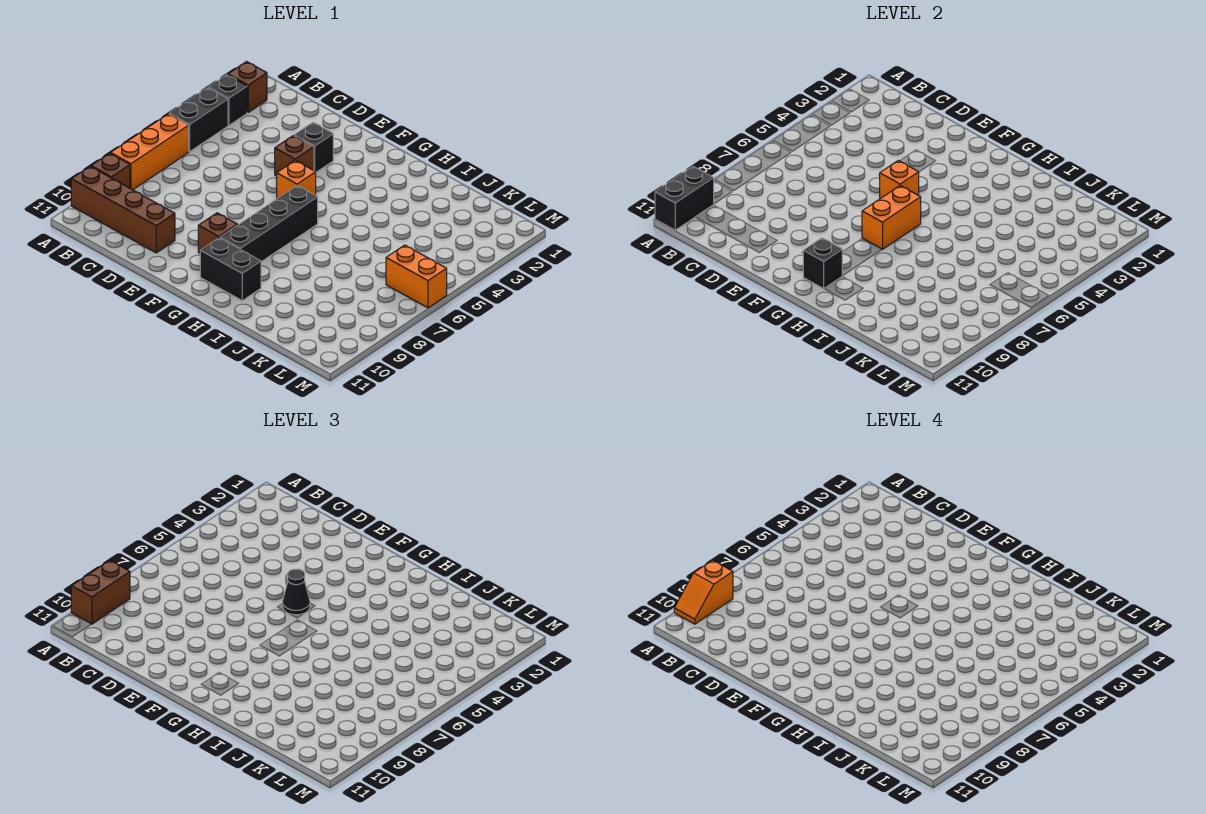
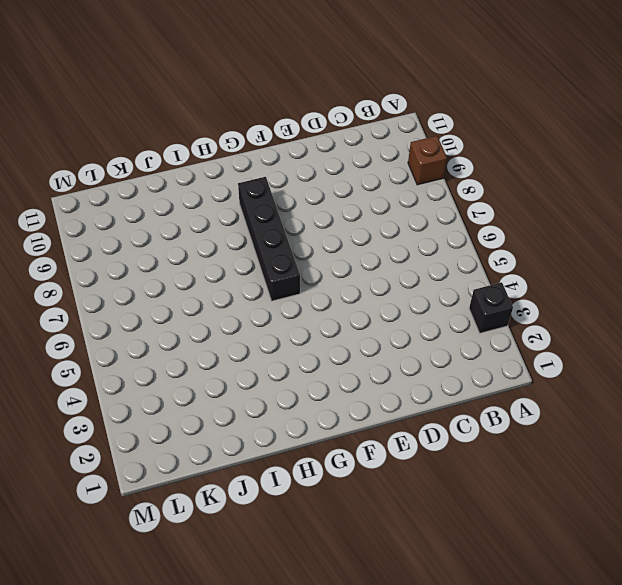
none -> brown brick A2 level 1
none -> black brick A4:A5 level 1
none -> orange brick A6:A8 level 1

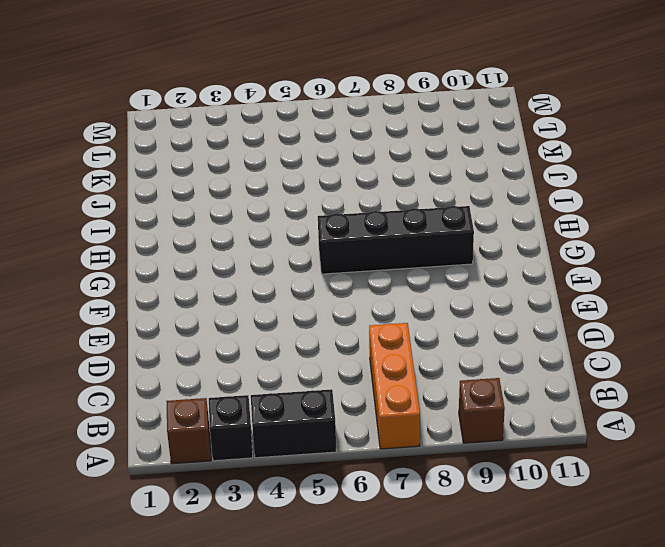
orange brick A7:C7 level 1 -> orange brick A6:A8 level 1
none -> brown brick A10:D10 level 1
none -> black brick E3 level 1
none -> brown brick E4 level 1

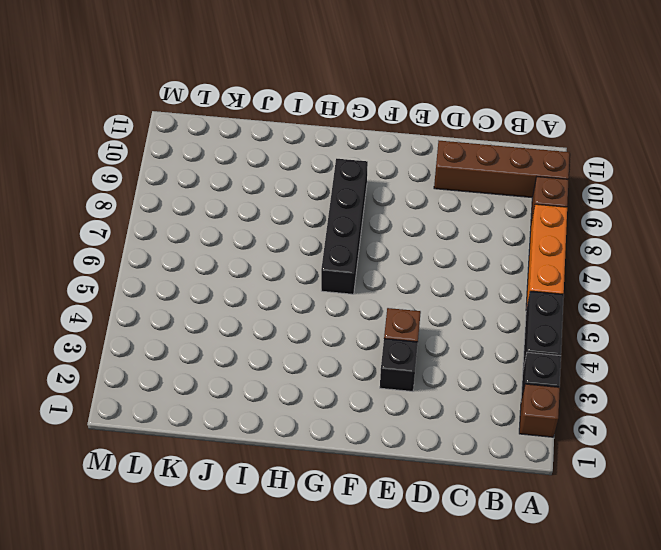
none -> orange brick F5 level 1
none -> brown brick F9 level 1
none -> black brick G10:H10 level 1

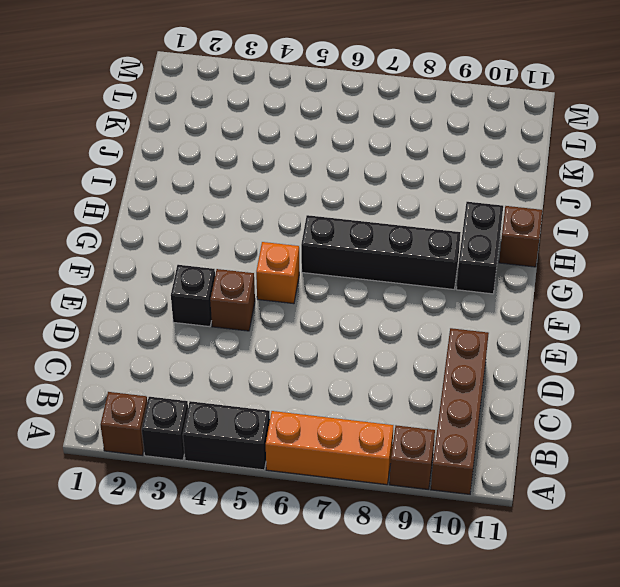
brown brick H11 level 1 -> brown brick F9 level 1
none -> orange brick L6:M6 level 1
none -> black brick A10:A11 level 2
none -> orange brick F5 level 2

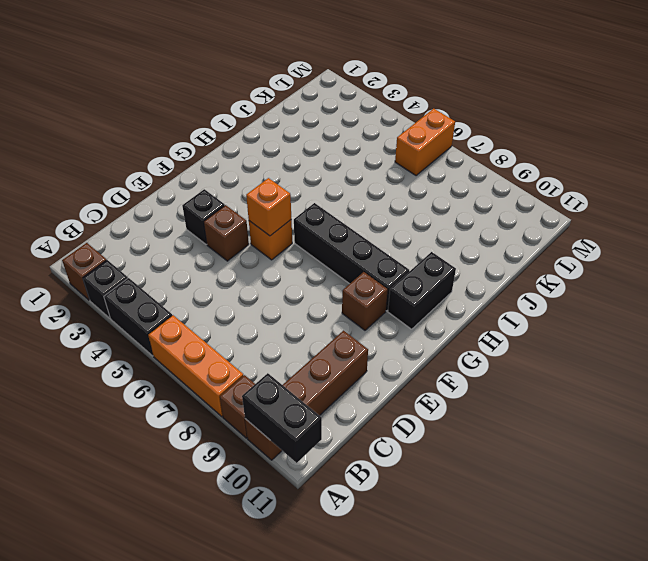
none -> orange brick G6:G7 level 2
none -> black brick G10 level 2
none -> brown brick A9:A10 level 3

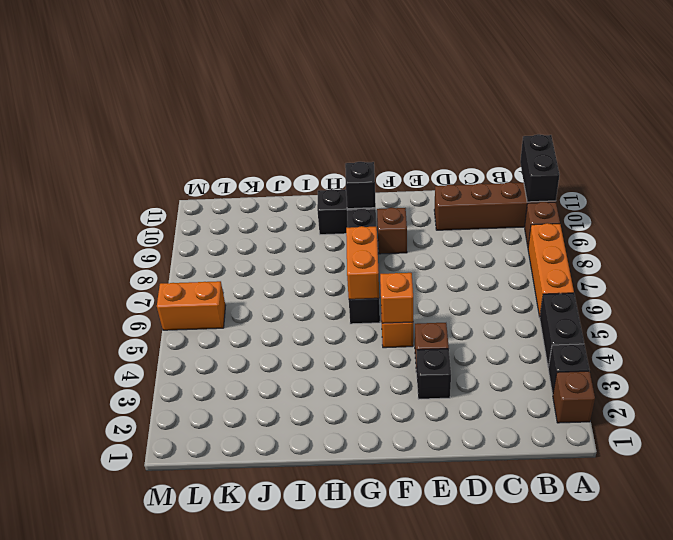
none -> brown brick A9:A10 level 3
none -> black cone F5 level 3
none -> orange slope A9:A10 level 4 top 9

